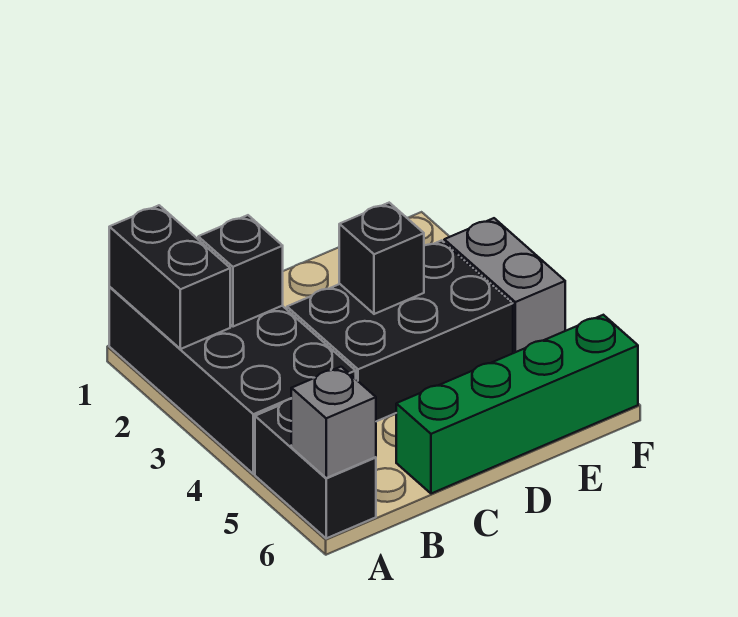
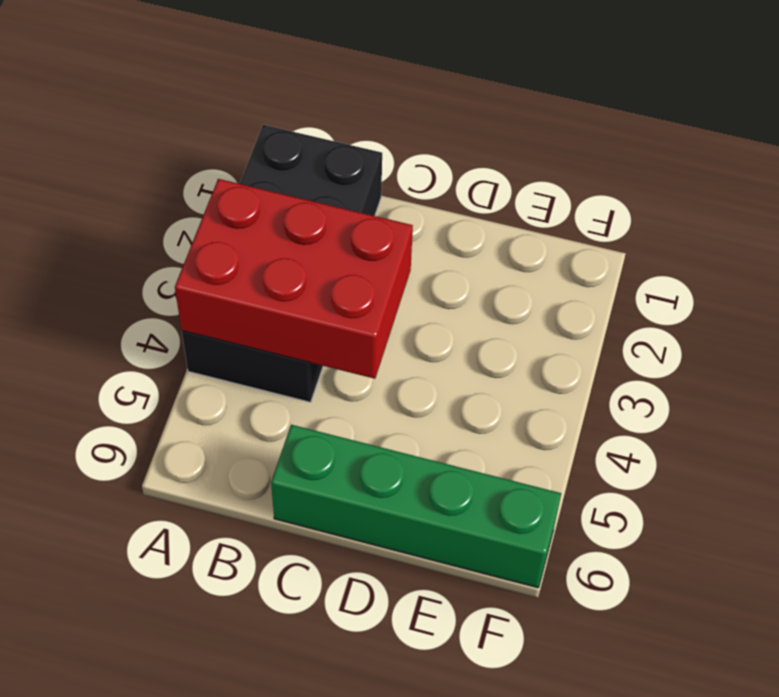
red brick A3:C4 level 2 -> none
none -> black brick A5:A6 level 1
none -> black brick C3:E4 level 1

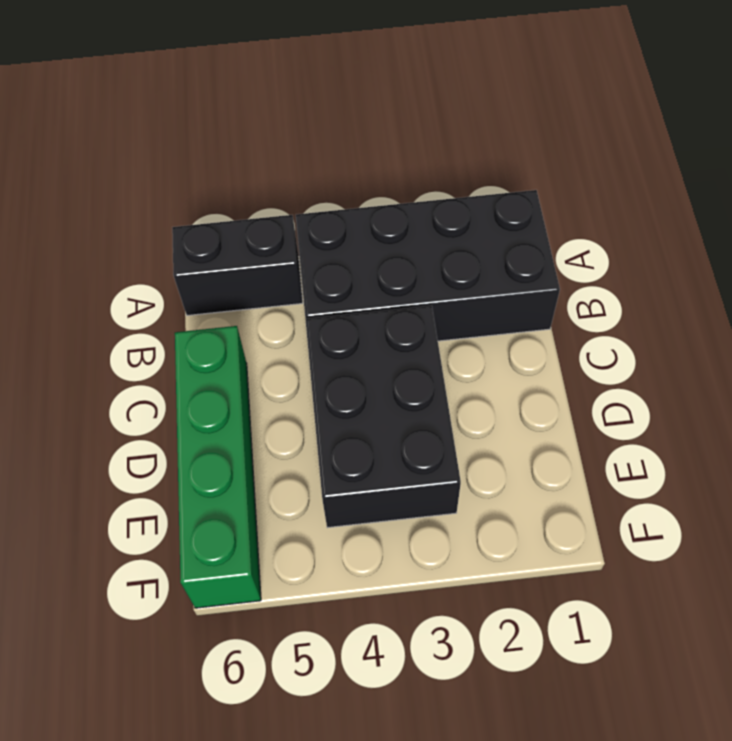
none -> grey brick F3:F4 level 1
none -> black brick A1:A2 level 2

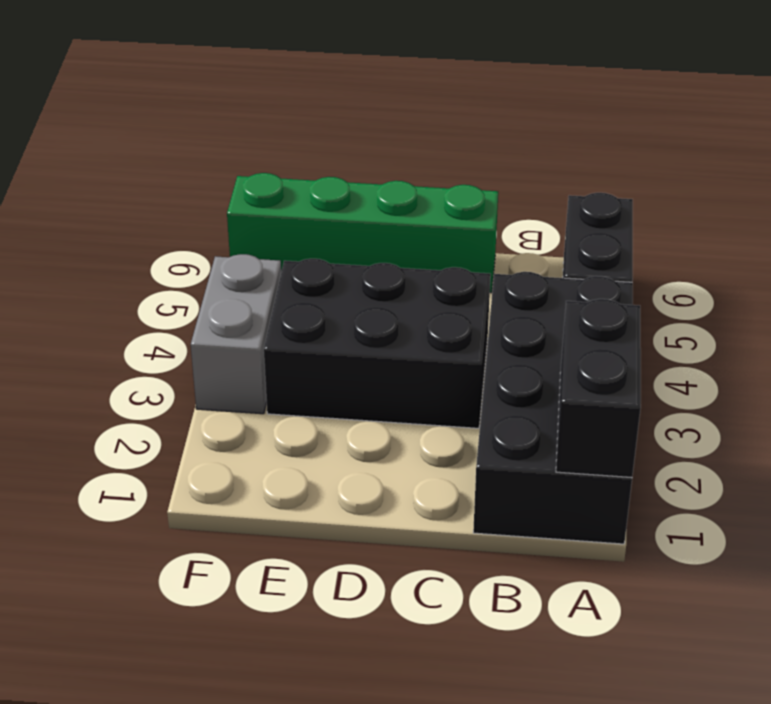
none -> grey brick A6 level 2
none -> black brick B2 level 2

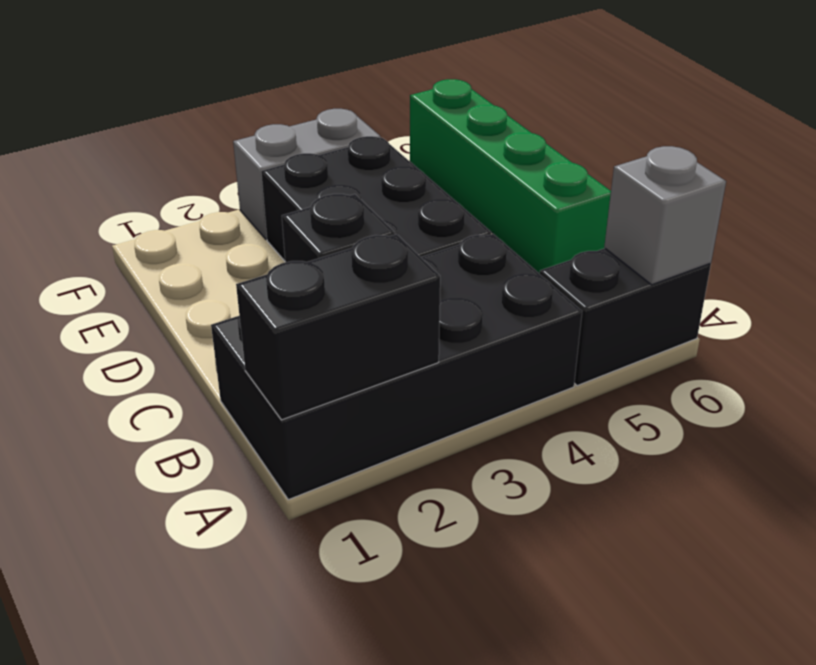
none -> black brick D3 level 2

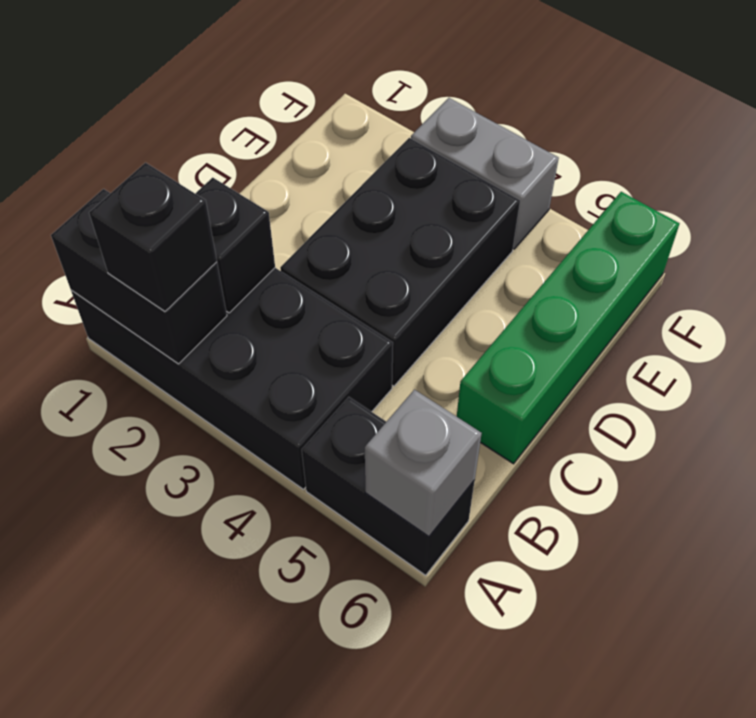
black brick A2 level 3 -> black brick D3 level 2

